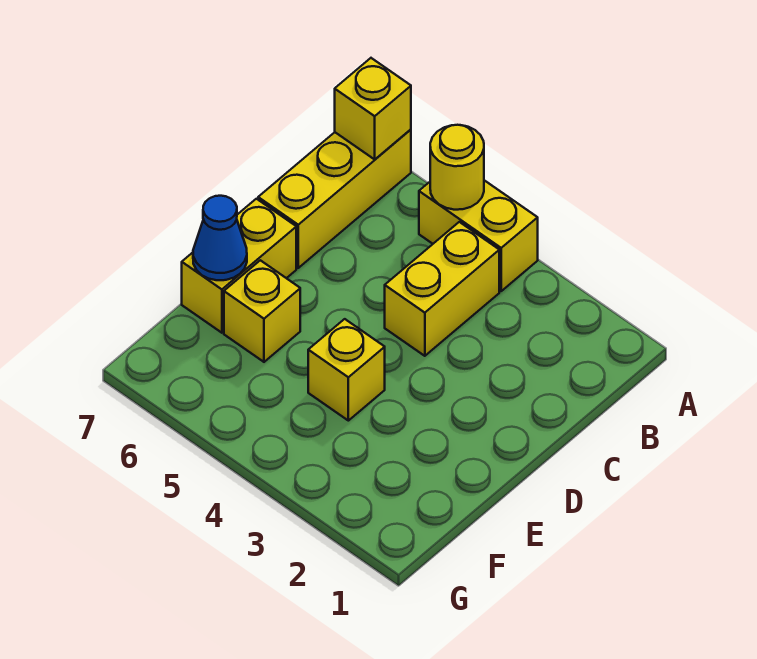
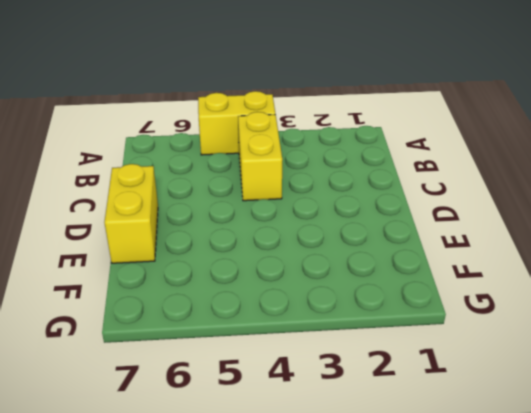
none -> yellow brick A7:C7 level 1
none -> yellow brick E4 level 1

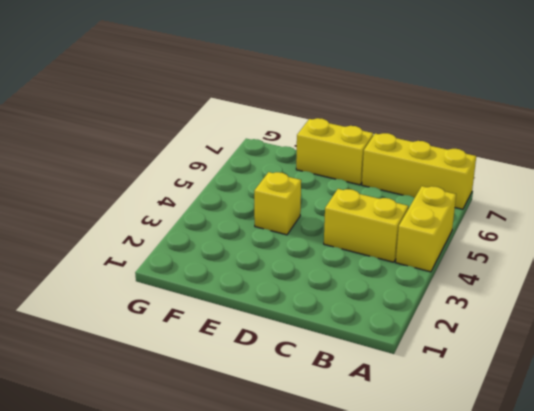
none -> yellow brick E6 level 1
none -> yellow round brick A5 level 2

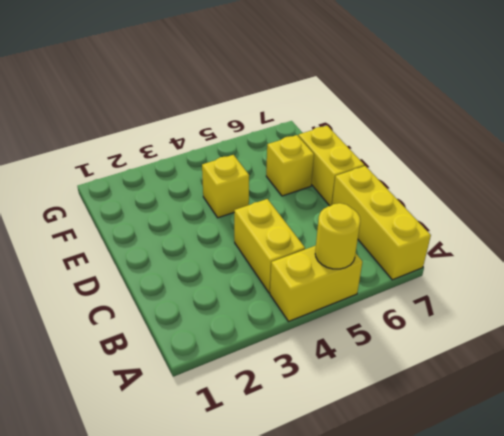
none -> yellow brick A7 level 2
none -> blue cone E7 level 2

